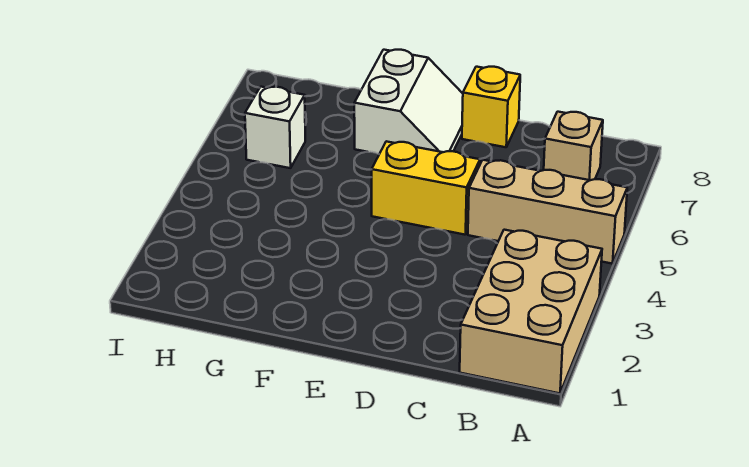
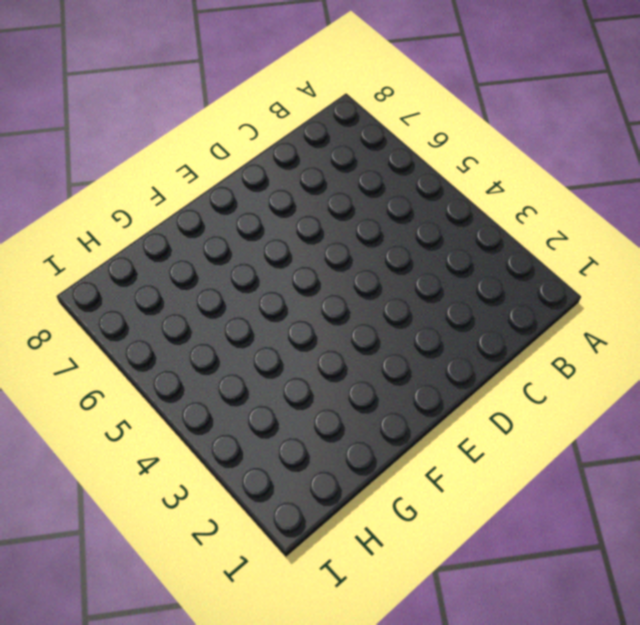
none -> tan brick A1:B3 level 1
none -> tan brick A5:C5 level 1

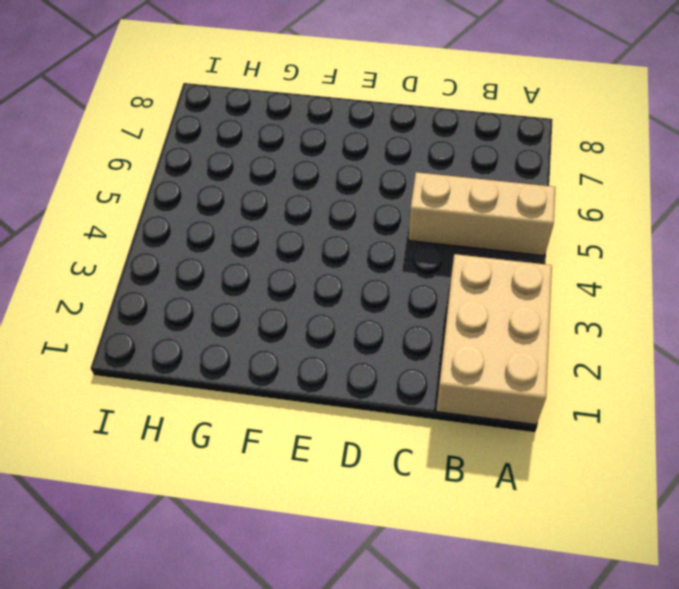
none -> tan brick B7 level 1
none -> yellow brick D5:E5 level 1

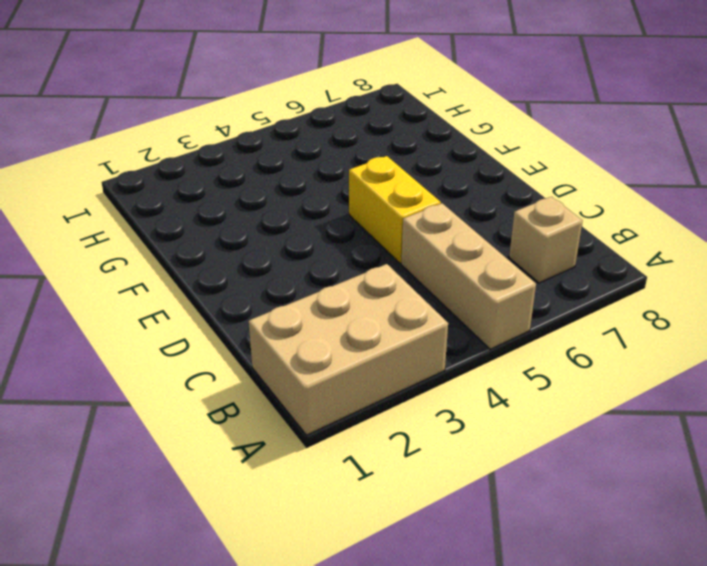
none -> yellow brick D8 level 1
none -> white slope E7:F8 level 1 top F

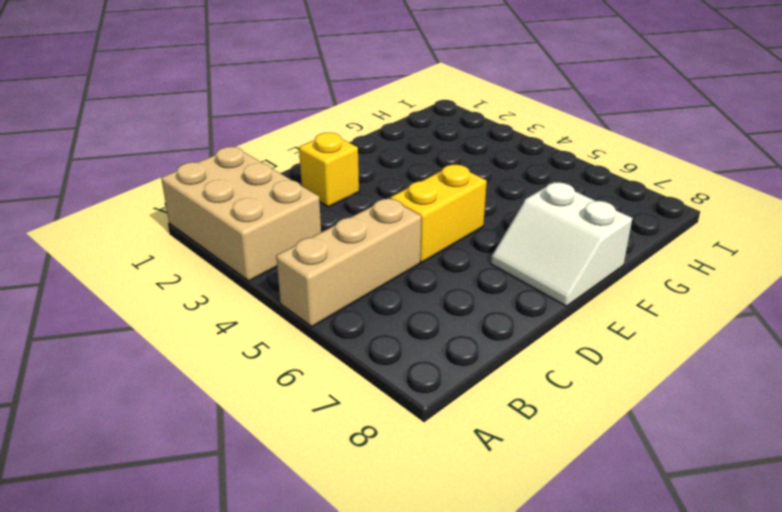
yellow brick D2 level 1 -> yellow brick D8 level 1
none -> tan brick B7 level 1
none -> white brick H6 level 1

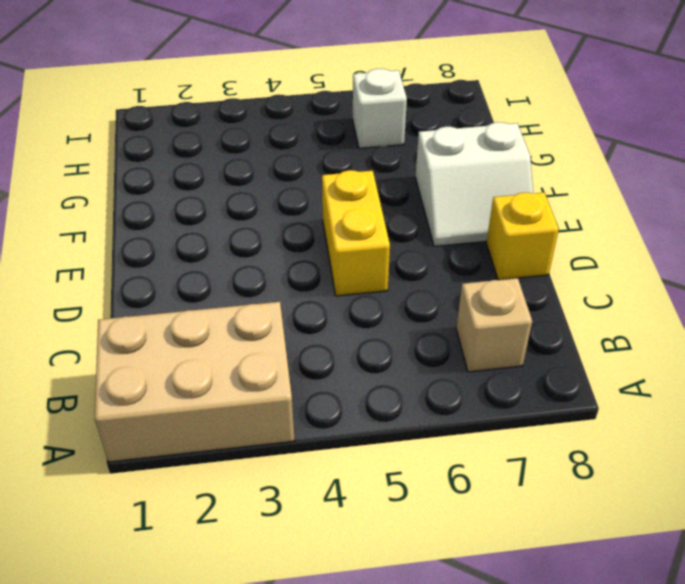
none -> tan brick A5:C5 level 1

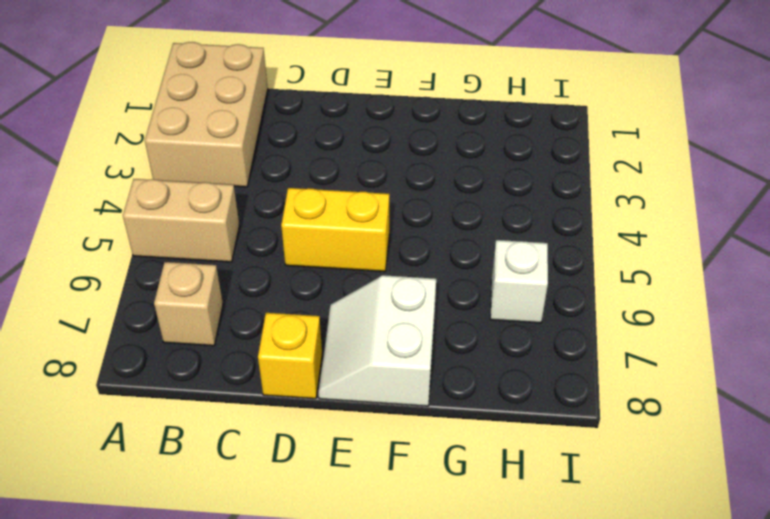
tan brick A5:B5 level 1 -> tan brick A5:C5 level 1

